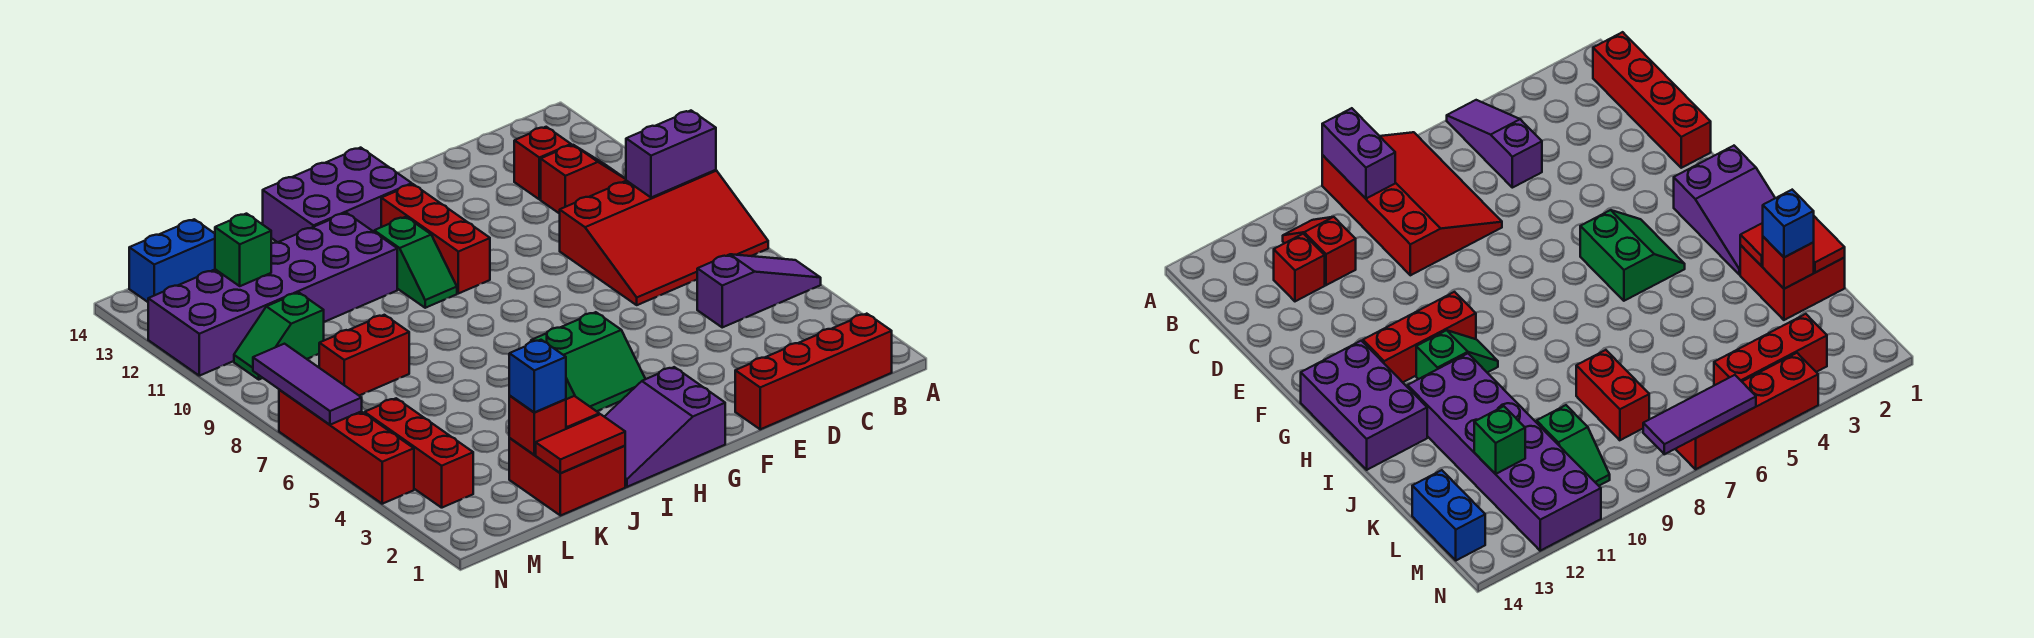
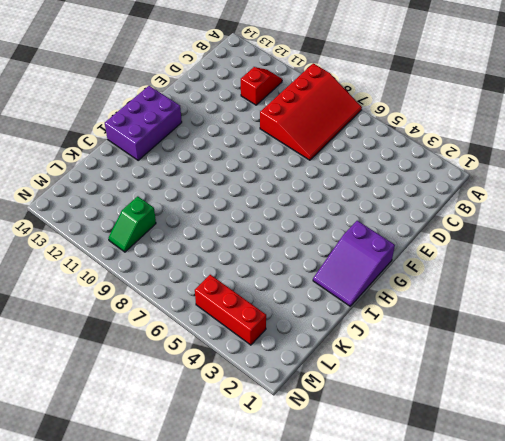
none -> purple slope A5:C5 level 1 top C
none -> red brick B1:E1 level 1
none -> red brick C12 level 1

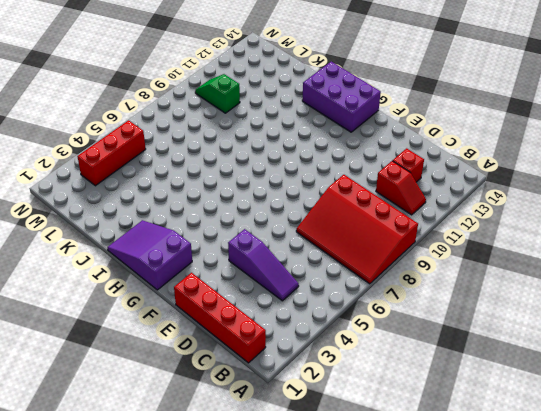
purple slope C4:E4 level 1 top E -> purple slope A5:C5 level 1 top C
none -> green slope G4:H5 level 1 top 5
none -> red brick G10:G12 level 1
none -> green slope H10:H11 level 1 top 11

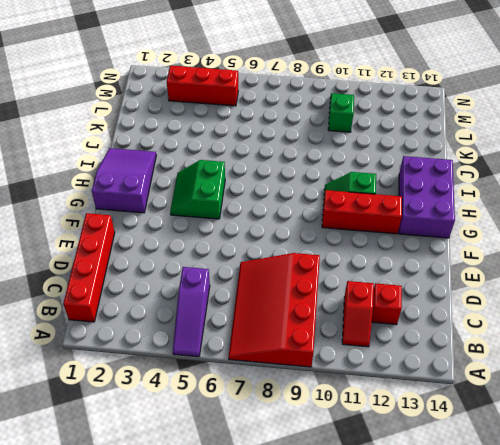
none -> purple brick I11:N12 level 1
none -> red brick J1:K2 level 1
none -> red brick K8:L8 level 1

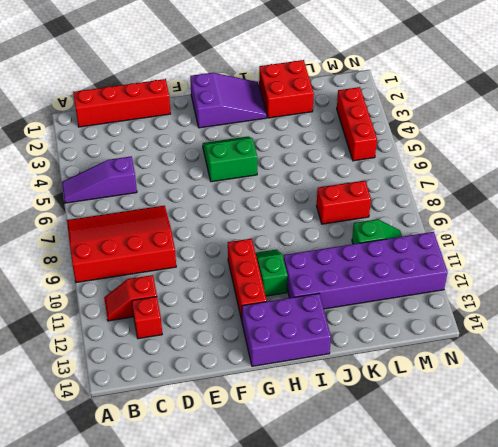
none -> blue brick L14:M14 level 1
none -> red brick N4:N7 level 1
none -> purple brick A9:B9 level 2

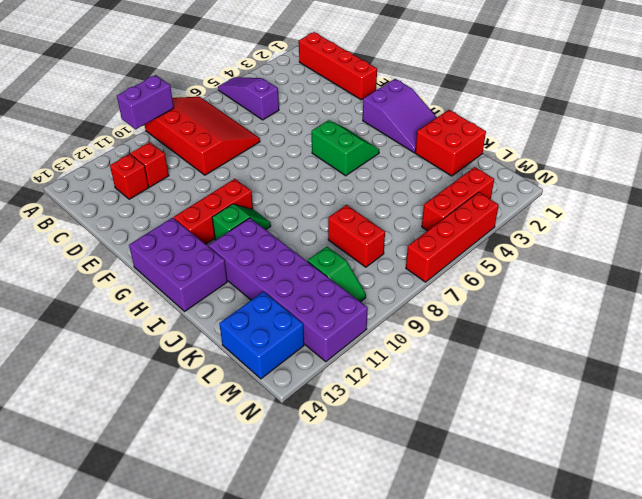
purple brick A9:A10 level 2 -> purple brick A9:B9 level 2
blue brick L13:M14 level 1 -> blue brick L14:M14 level 1
none -> red tile J1:K1 level 2
none -> red tile J2 level 2
none -> red brick K2 level 2

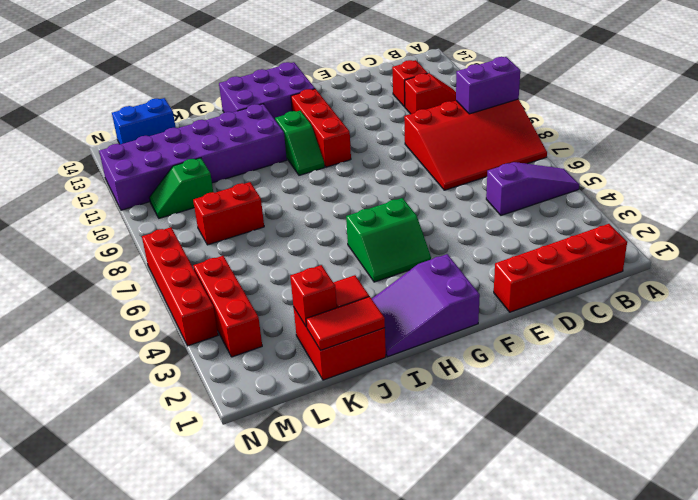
none -> green brick L12 level 2
none -> purple tile N6:N8 level 2
none -> blue brick K2 level 3

